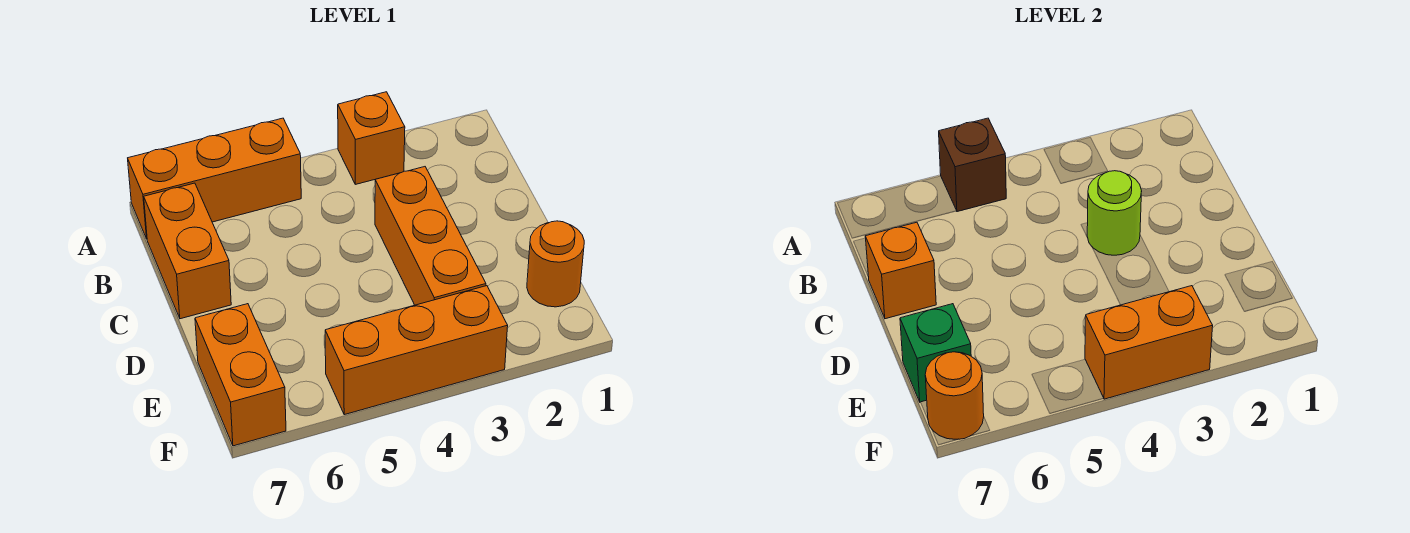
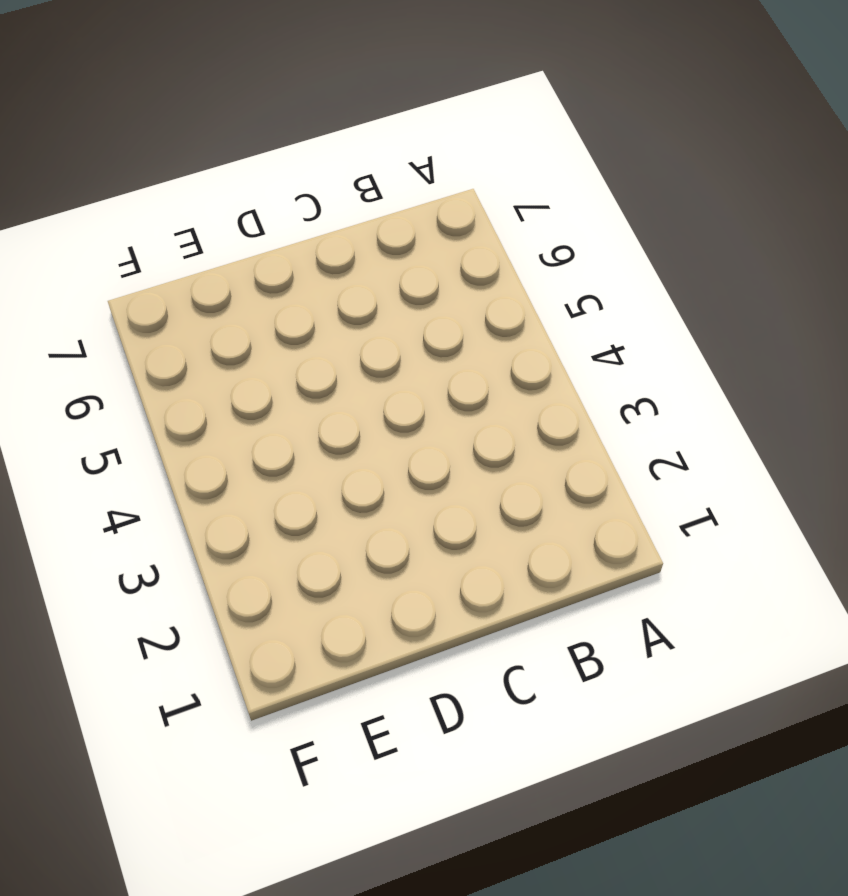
none -> orange brick A3 level 1
none -> orange brick A5:A7 level 1
none -> orange brick B7:C7 level 1

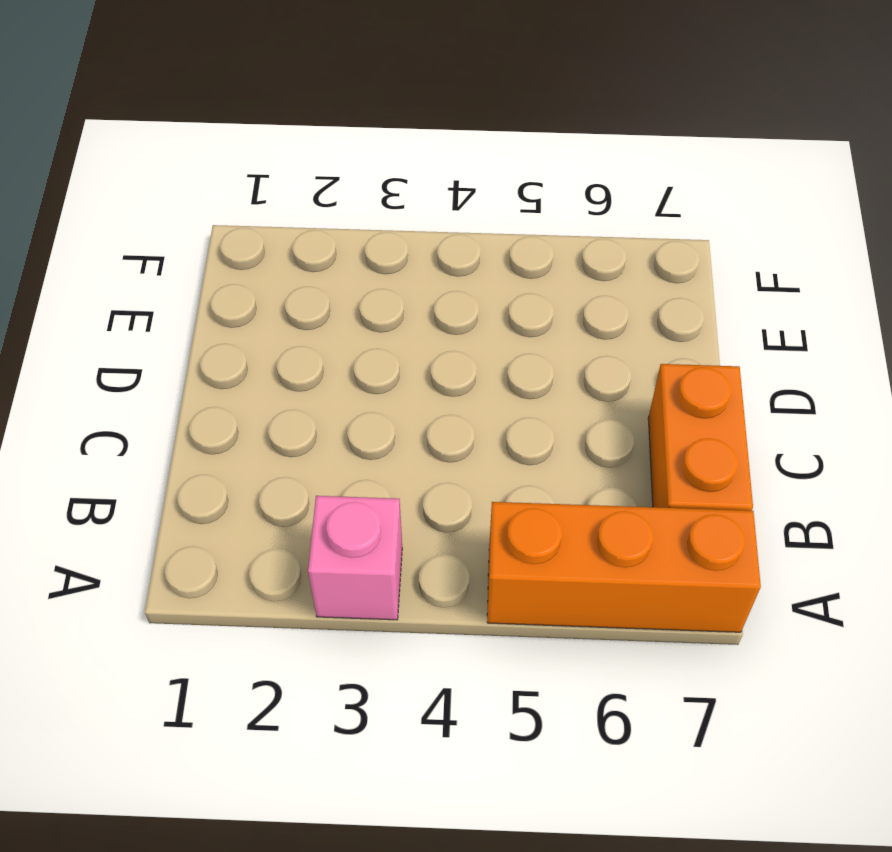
pink brick A3 level 1 -> orange brick A3 level 1
none -> orange brick C3:E3 level 1
none -> orange round brick E1 level 1
none -> orange brick E7:F7 level 1

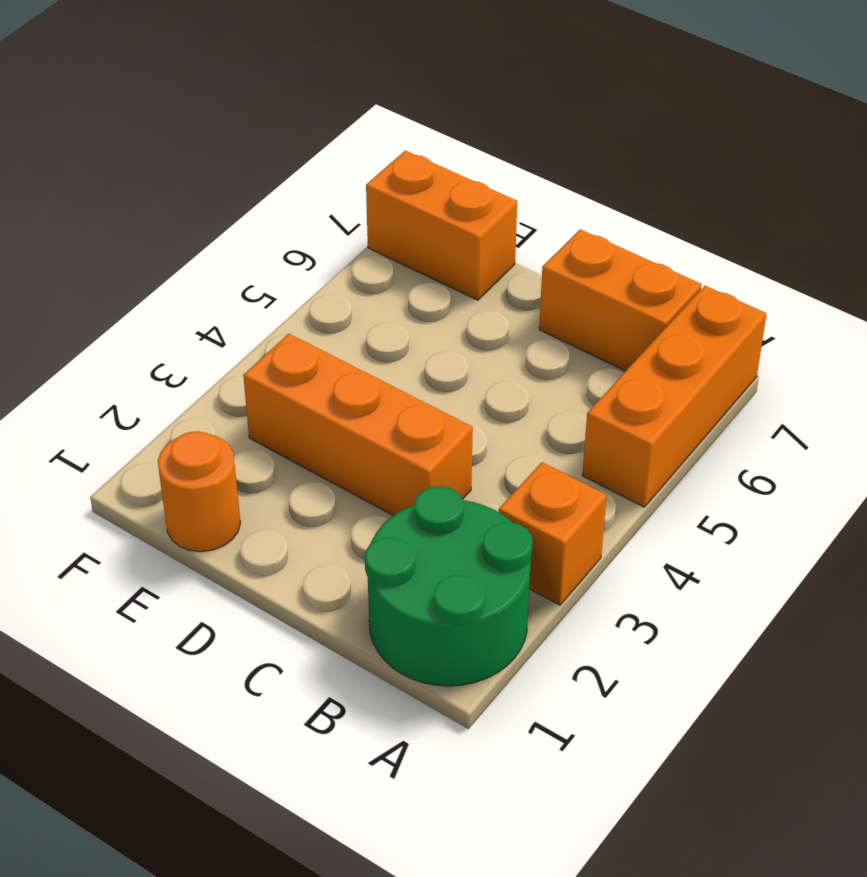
green round brick A1:B2 level 1 -> none
none -> orange brick F3:F5 level 1
none -> brown brick A5 level 2
none -> lime round brick C3 level 2

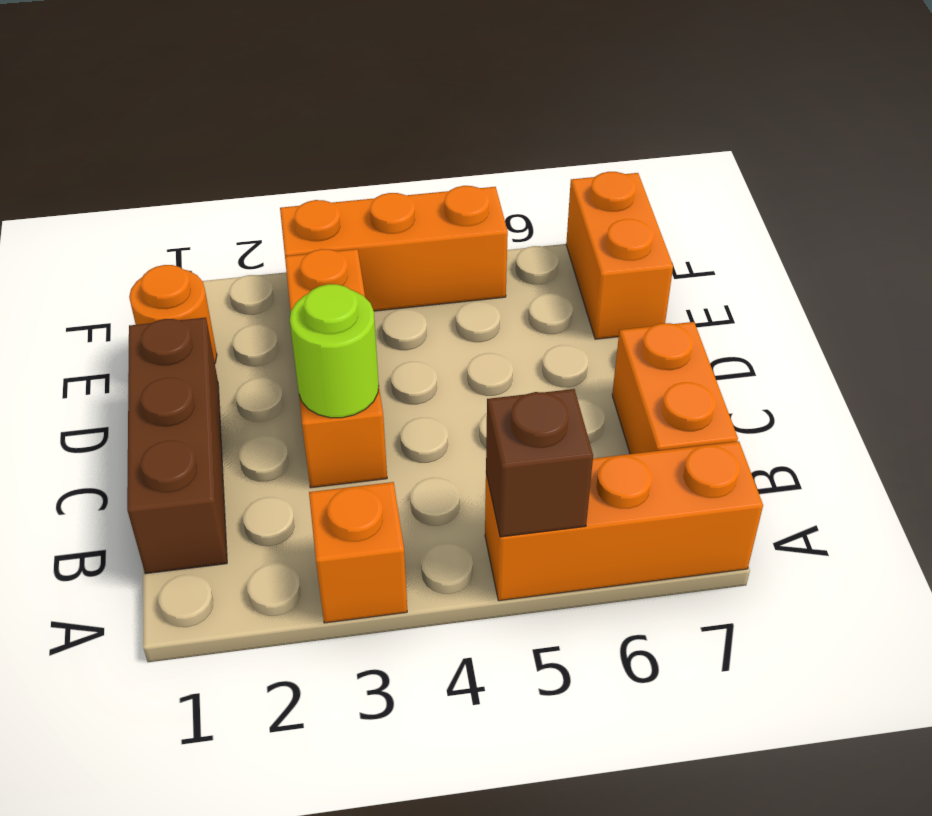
brown brick B1:D1 level 1 -> none
none -> orange brick C7 level 2
none -> green brick E7 level 2
none -> orange brick F3:F4 level 2

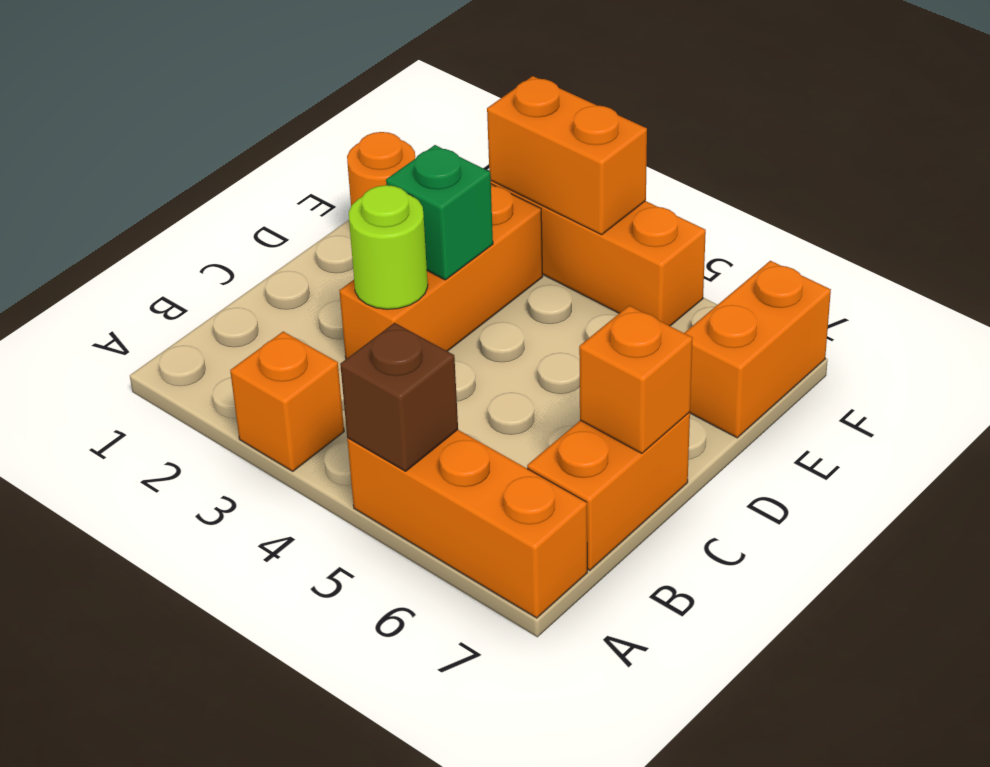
green brick D3 level 2 -> green brick E7 level 2
none -> orange round brick F7 level 2

